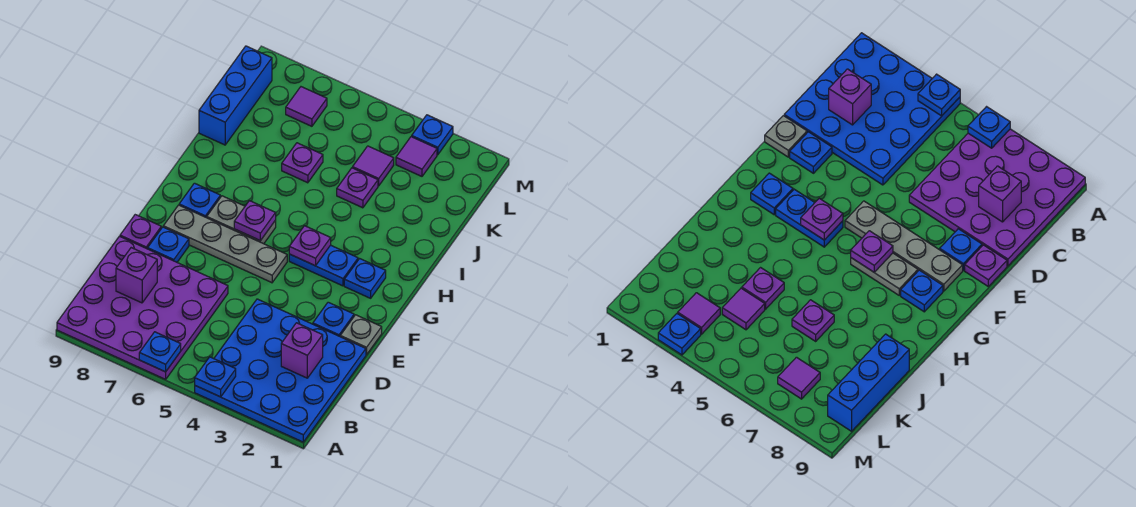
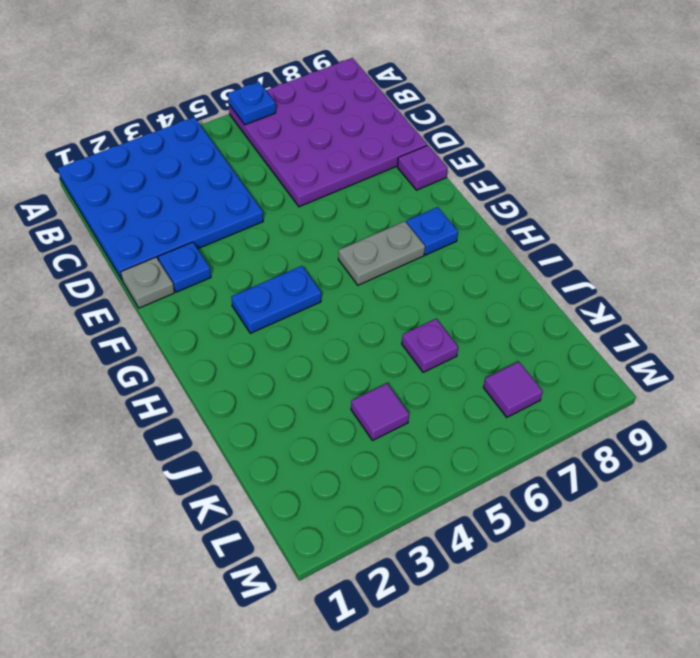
none -> blue plate E8 level 1
none -> grey plate F5:F8 level 1
none -> blue plate G2 level 1

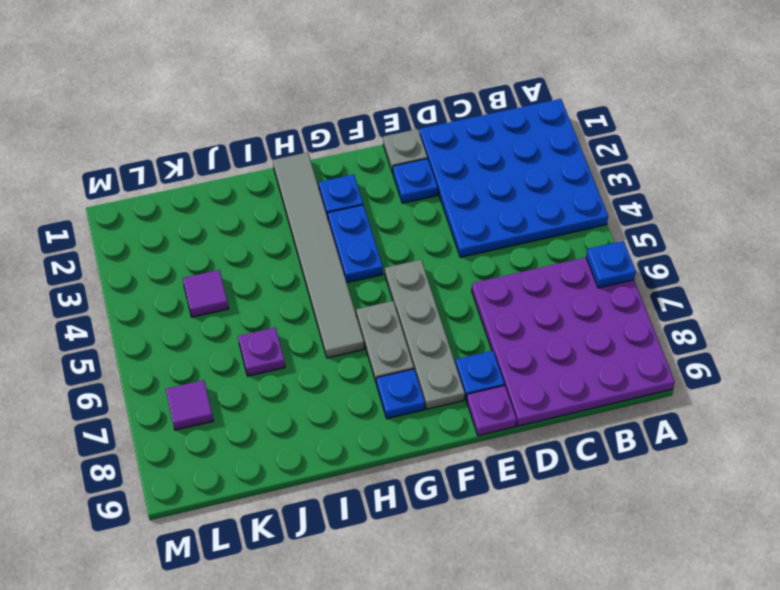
grey tile H1:H6 level 1 -> none
none -> purple plate J4 level 1
none -> blue brick J9:L9 level 1
none -> purple tile L3 level 1

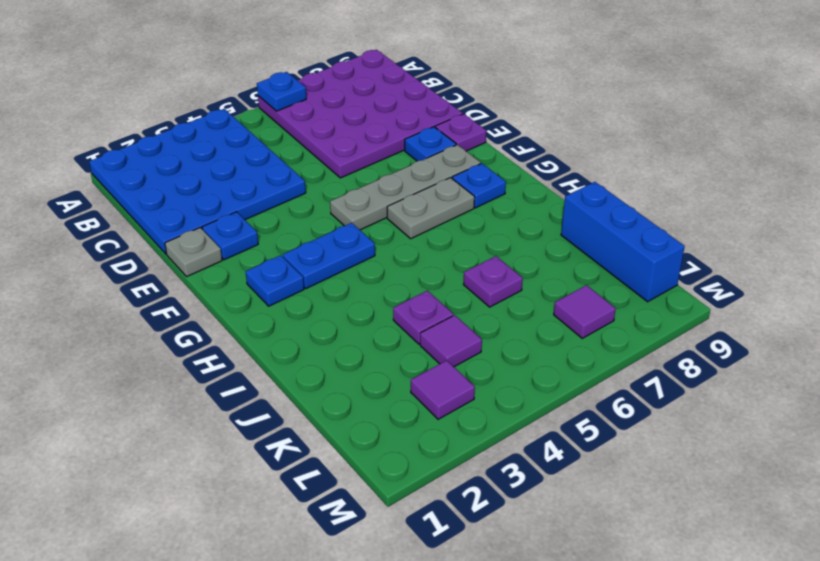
none -> blue plate M3 level 1
none -> blue plate A4 level 2
none -> purple brick C2 level 2

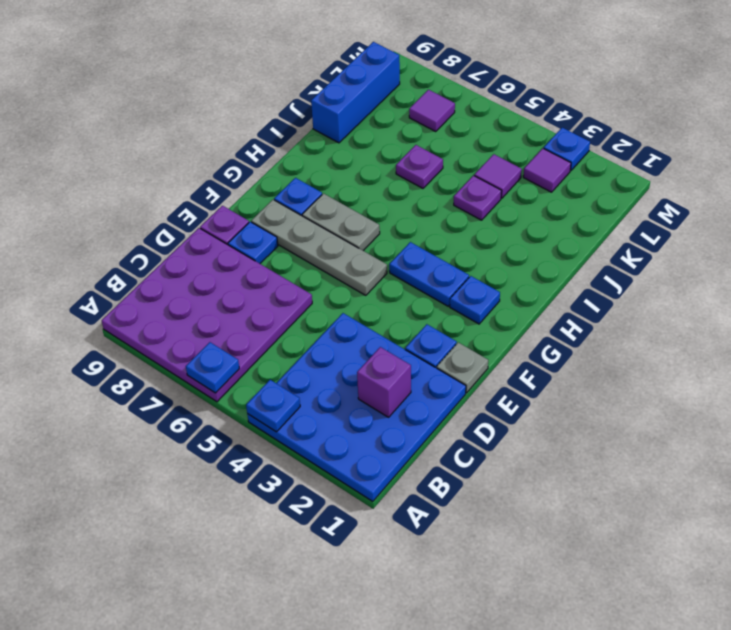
none -> purple brick C8 level 2
none -> purple plate G4 level 2
none -> purple plate G6 level 2

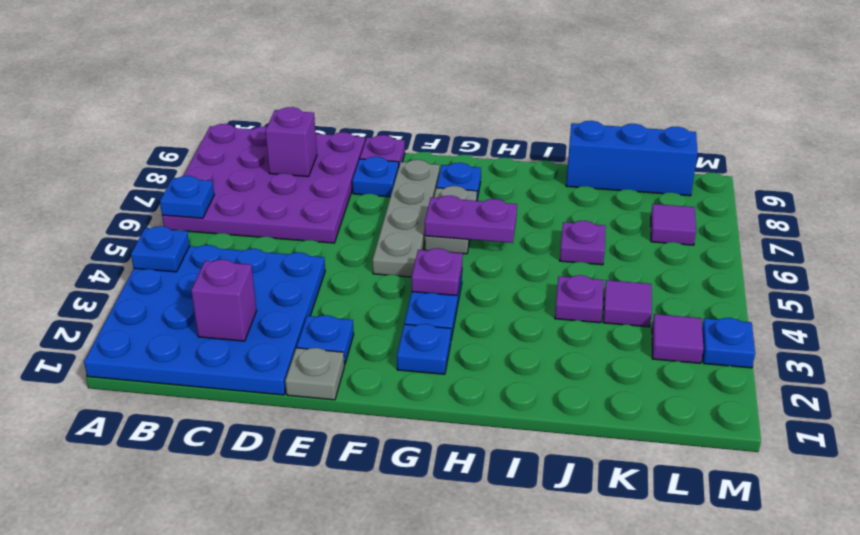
purple plate G6:H6 level 2 -> purple plate G6 level 2

